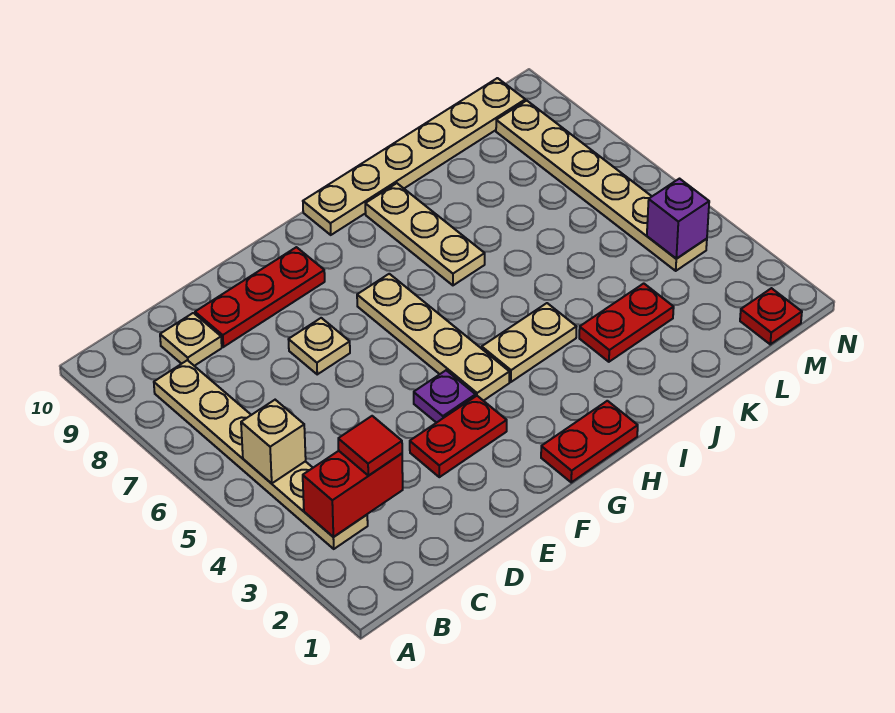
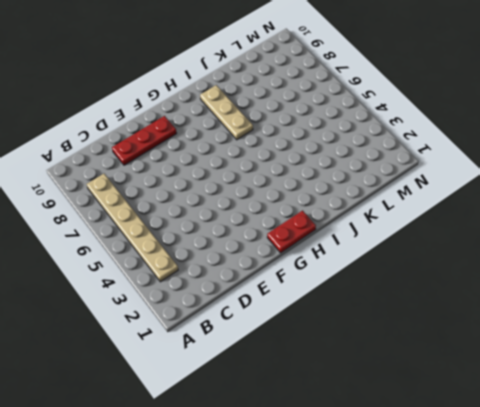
none -> tan plate C9 level 1
none -> red plate E3:F3 level 1
none -> tan plate E7 level 1

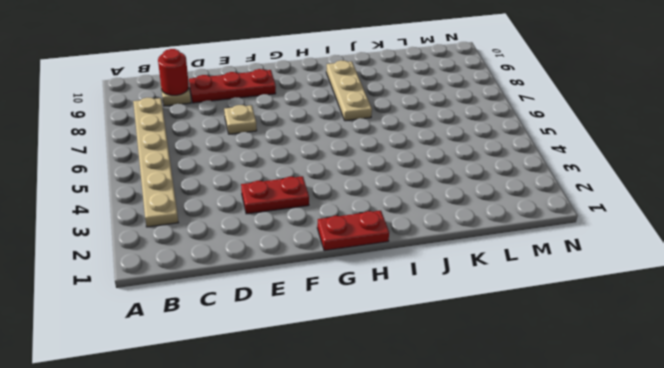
red round brick C9 level 2 -> none
none -> purple plate F4 level 1
none -> tan plate G4:G7 level 1
none -> tan plate H4:I4 level 1

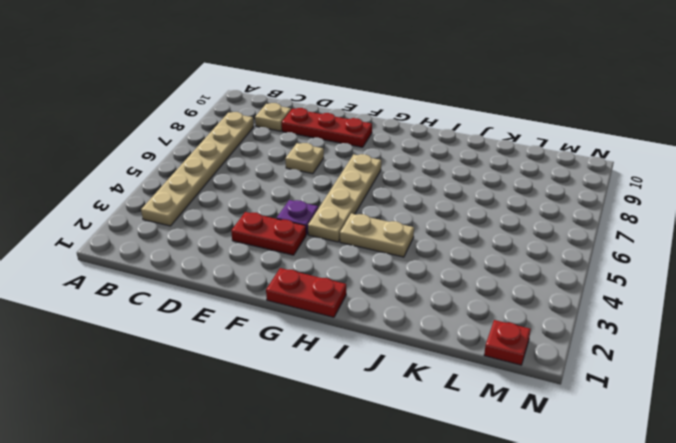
none -> tan plate H10:M10 level 1
none -> tan plate I7:I9 level 1
none -> red plate J3:K3 level 1

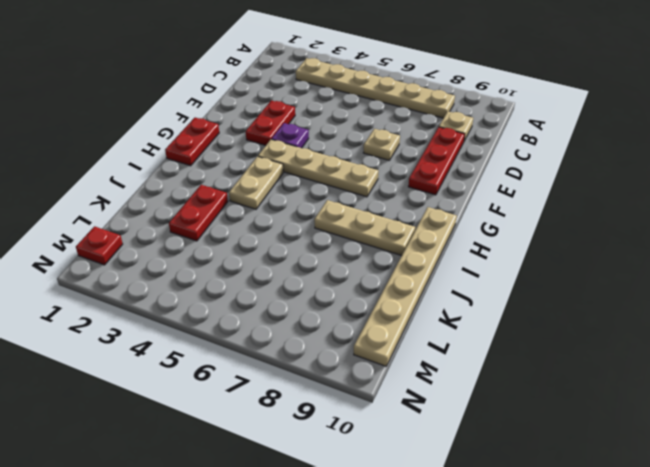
none -> tan plate M4:M9 level 1
none -> red brick B3:C3 level 2
none -> tan brick B5 level 2

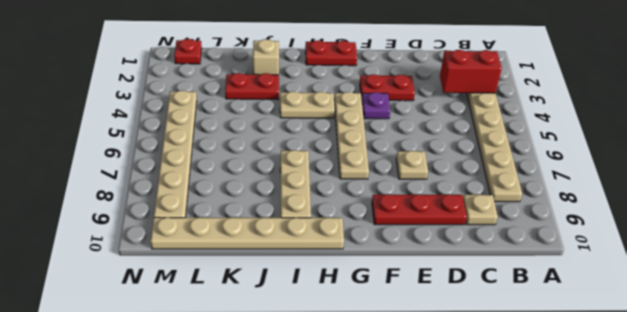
tan brick J2 level 1 -> tan brick B5 level 2
none -> purple brick M4 level 2
none -> red tile C3 level 3

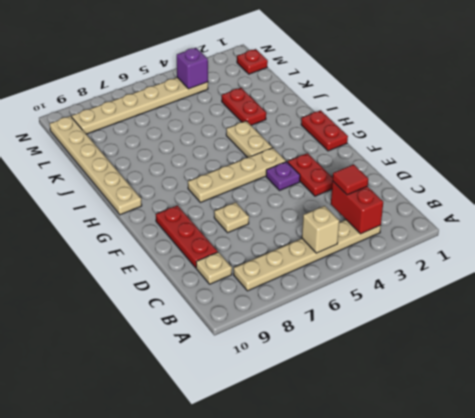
none -> tan plate I7:I9 level 1

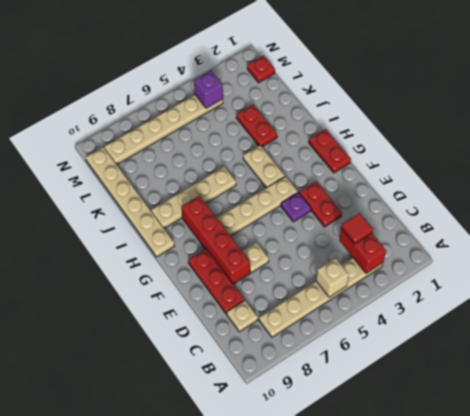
red brick E8:H8 level 1 -> none
tan plate I6:I9 level 1 -> tan plate I7:I9 level 1

